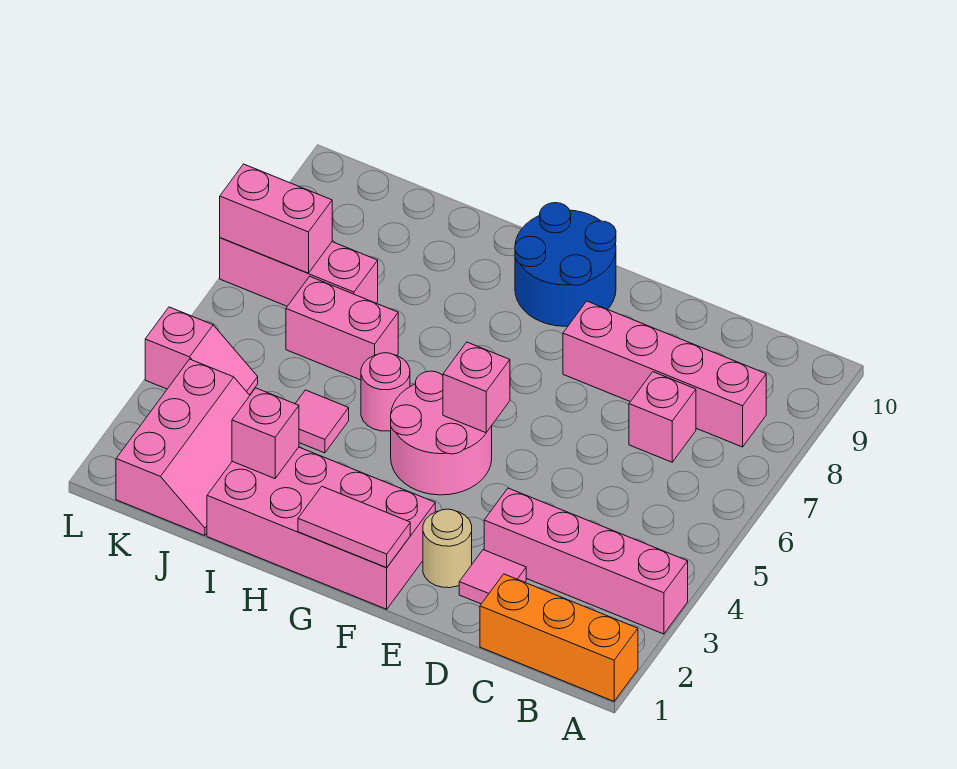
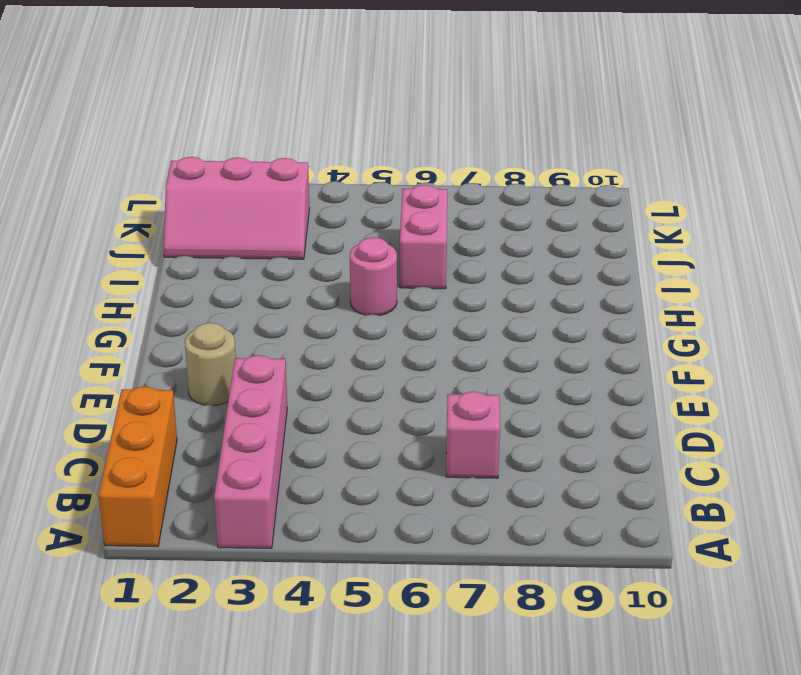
none -> pink brick B8:E8 level 1
none -> pink tile D2 level 1
none -> pink brick F1:I2 level 1

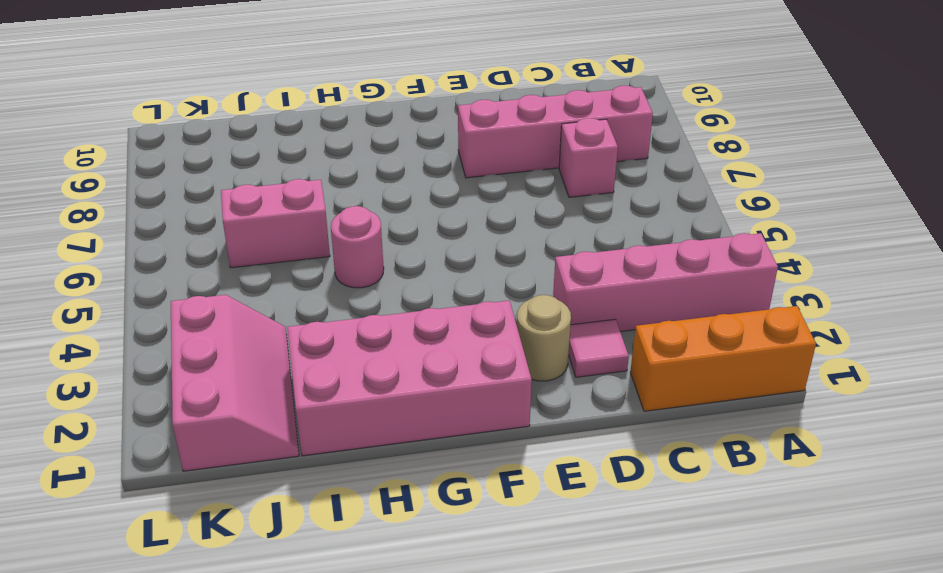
none -> pink round brick F4:G5 level 1
none -> blue round brick F9:G10 level 1
none -> pink tile I4 level 1

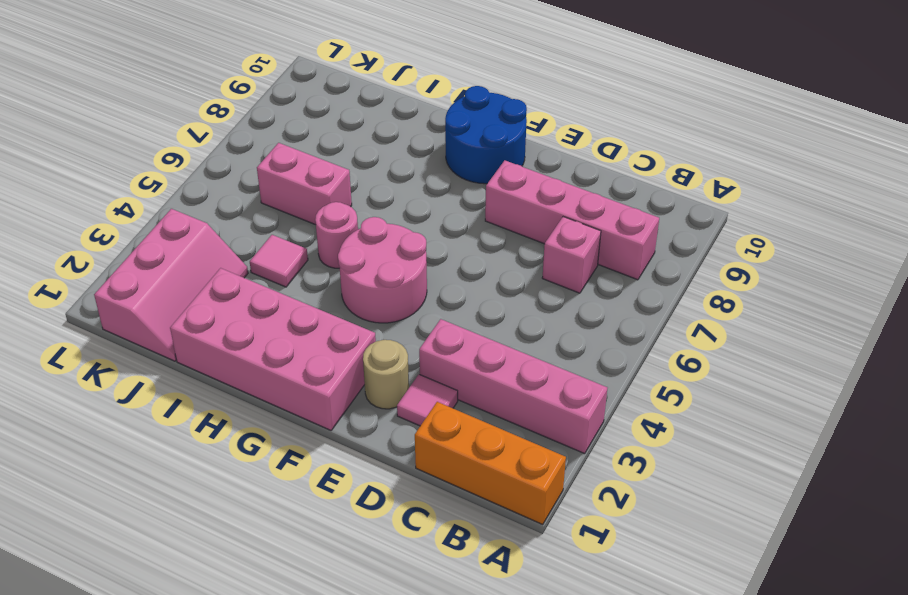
none -> pink brick J7:L7 level 1
none -> pink slope K4:L4 level 1 top L
none -> pink tile F1:G1 level 2

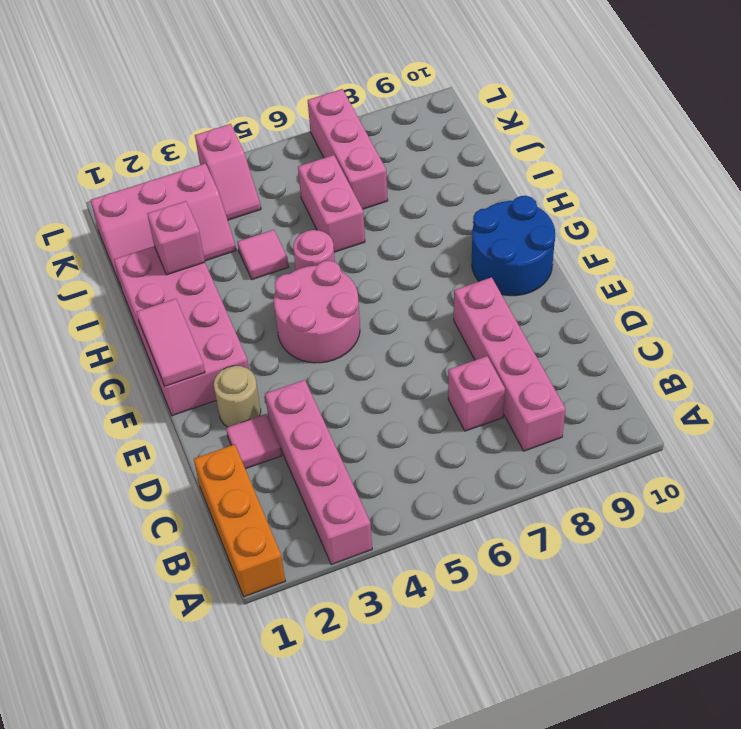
none -> pink brick F5 level 2
none -> pink brick K7:L7 level 2

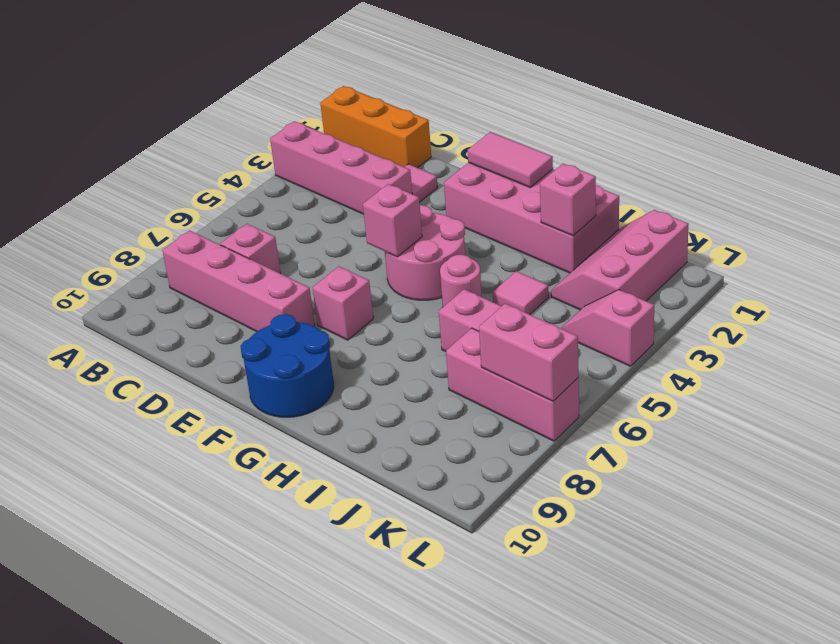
pink brick F7 level 1 -> none
none -> tan round brick E2 level 1

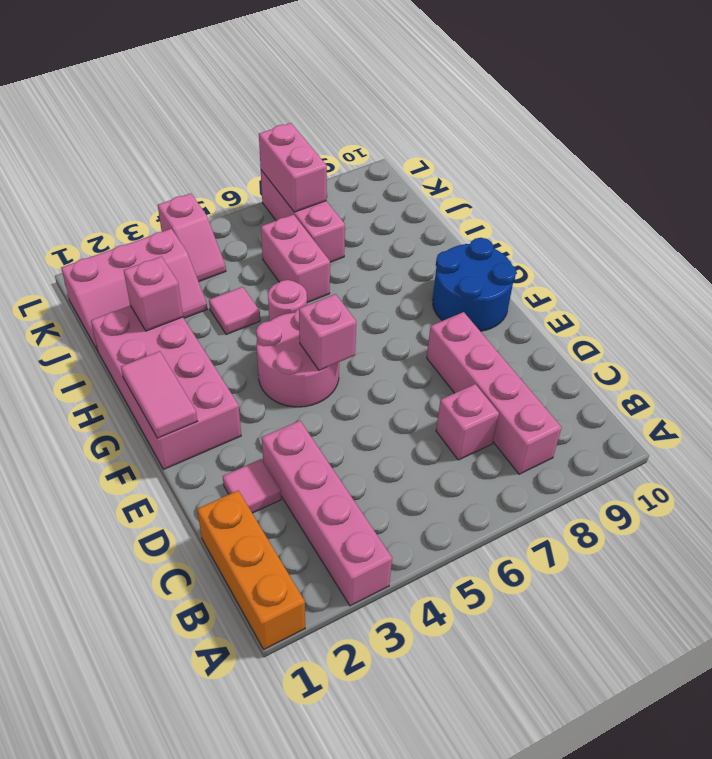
none -> tan round brick E2 level 1

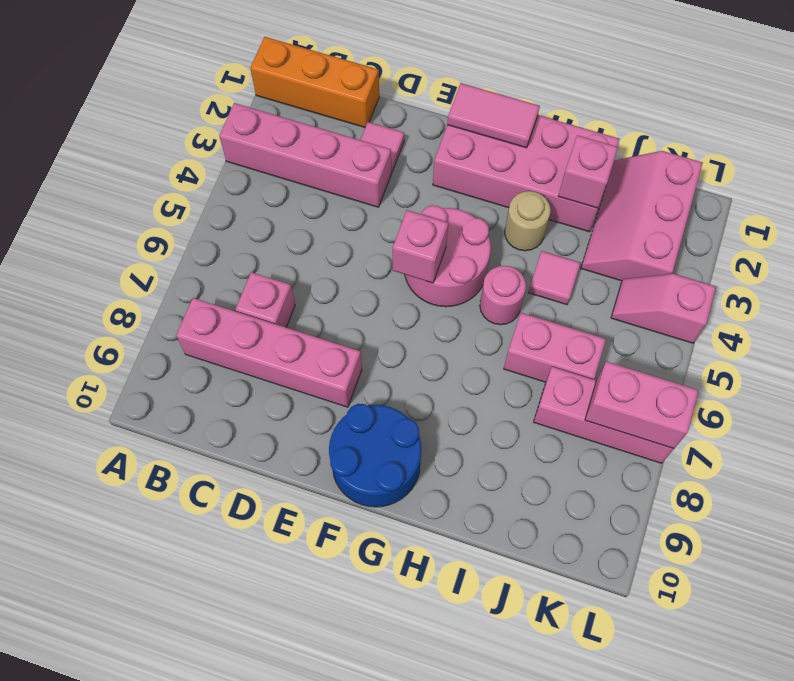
tan round brick H3 level 1 -> tan round brick E2 level 1

